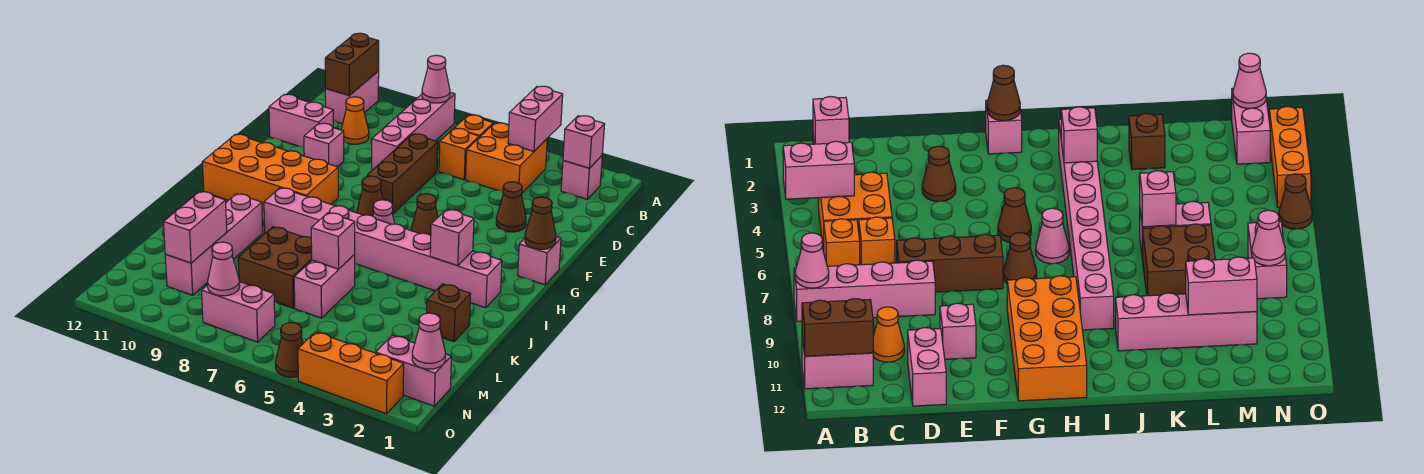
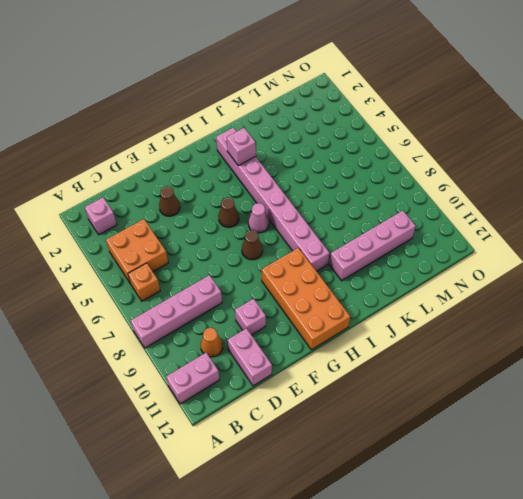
none -> orange brick C6 level 1
none -> brown brick D7:F7 level 1
none -> pink brick G1 level 1
none -> brown brick K2 level 1

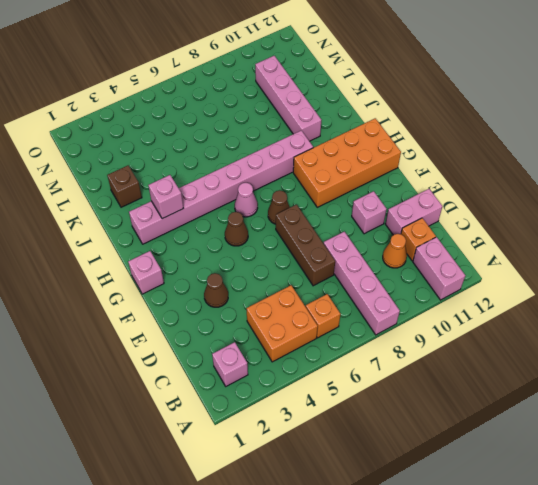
orange brick C11 level 1 -> orange brick C6 level 1
none -> pink brick K6:L6 level 1
none -> brown brick K7:L8 level 1
none -> pink brick N1:N2 level 1
none -> pink brick N7:N8 level 1

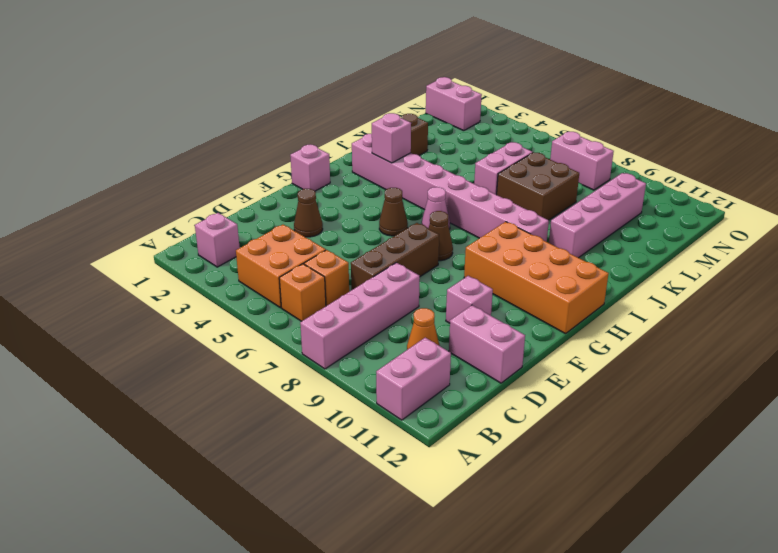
none -> orange brick O2:O4 level 1
none -> brown cone O5 level 1
none -> pink brick A4:B4 level 2
none -> pink cone A8 level 2

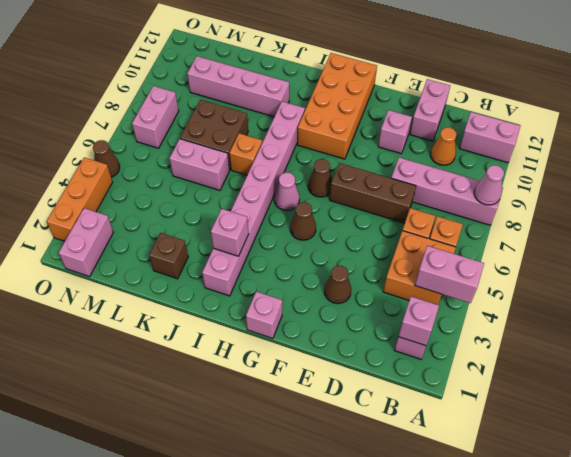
orange brick J7 level 1 -> none
none -> brown brick A11:B11 level 2
none -> brown cone G1 level 2
none -> pink brick K6 level 2
none -> pink brick L10:M10 level 2

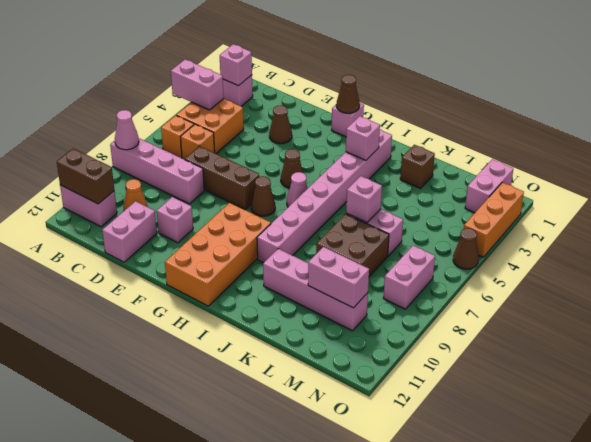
none -> pink cone N1 level 2
none -> pink cone N8 level 2

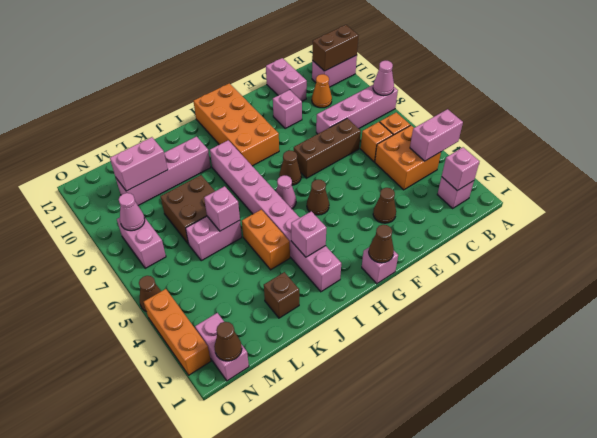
orange brick J4:J5 level 1 -> none
brown cone N1 level 2 -> pink cone N1 level 2

